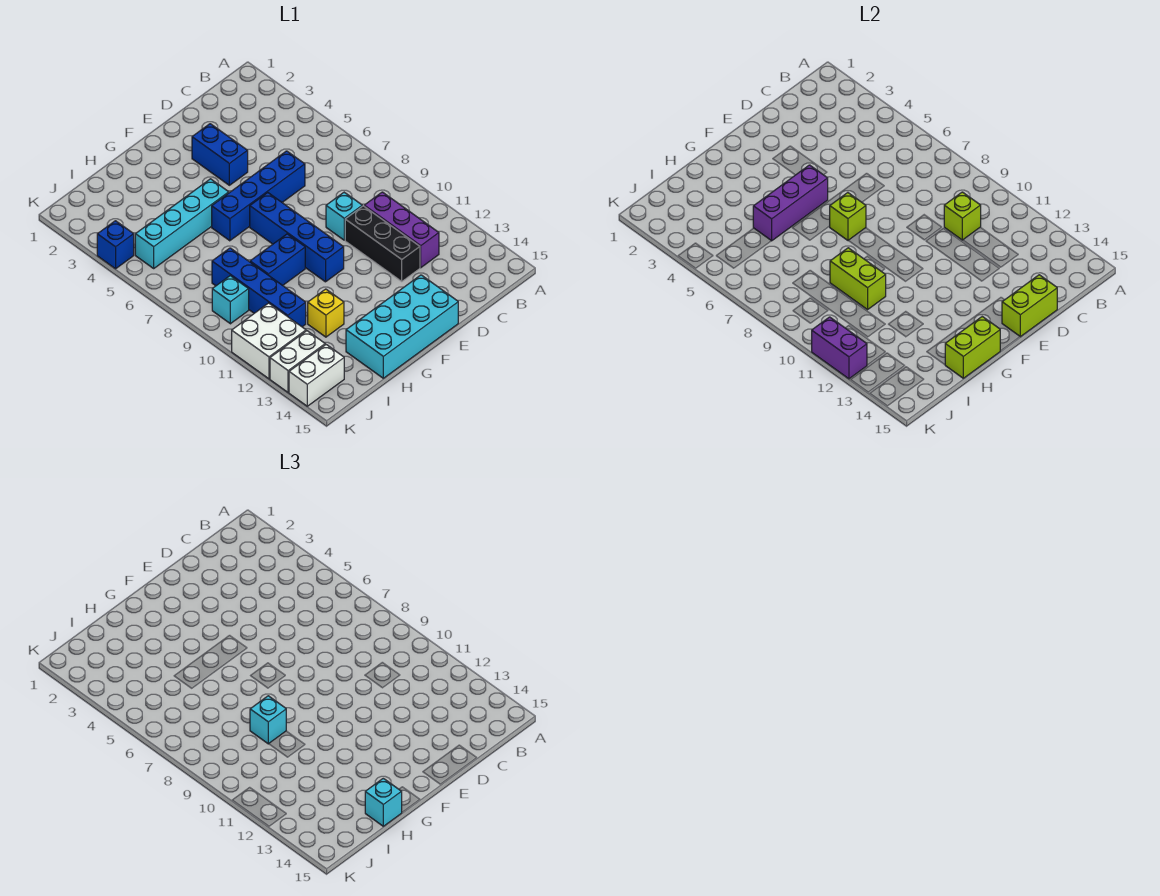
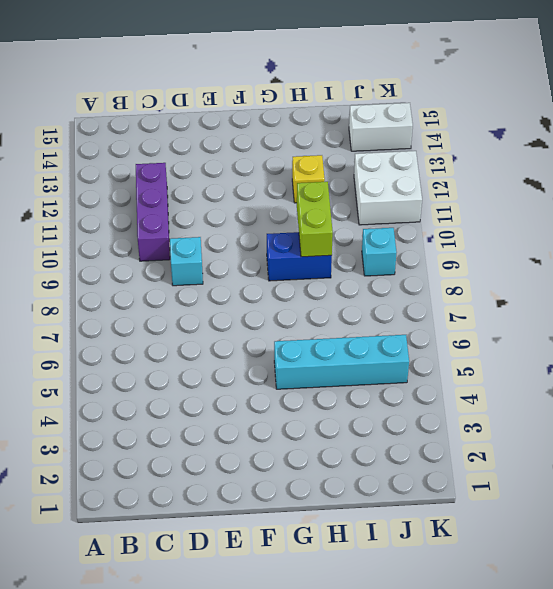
none -> blue brick D6:G6 level 1
none -> black brick D10:D12 level 1
none -> blue brick E3:E4 level 1

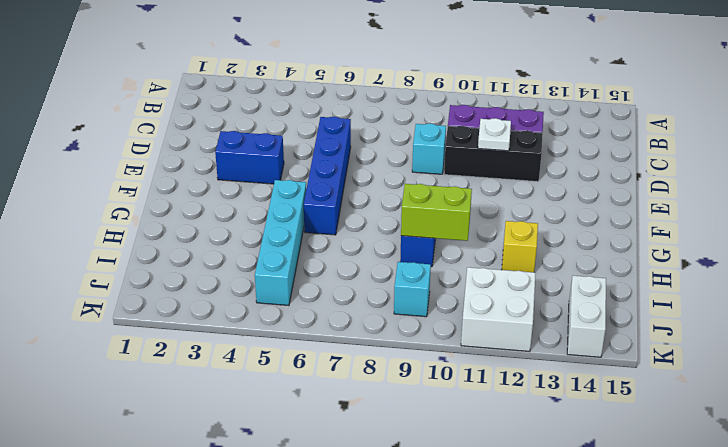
white plate D11 level 2 -> none
none -> cyan brick E14:H15 level 1
none -> blue brick F7:F10 level 1
none -> blue brick I8:I11 level 1

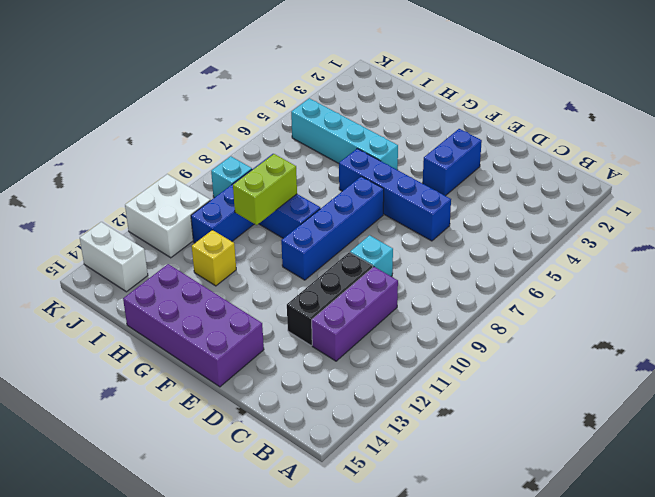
purple brick E14:H15 level 1 -> cyan brick E14:H15 level 1
none -> white brick J13:K13 level 1
none -> blue brick K4 level 1
none -> lime brick C10 level 2

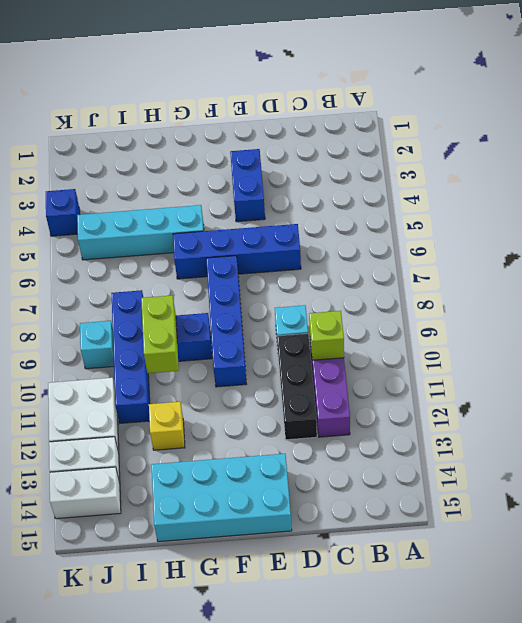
none -> lime brick D15:E15 level 2
none -> purple brick F5:H5 level 2
none -> lime brick F7 level 2

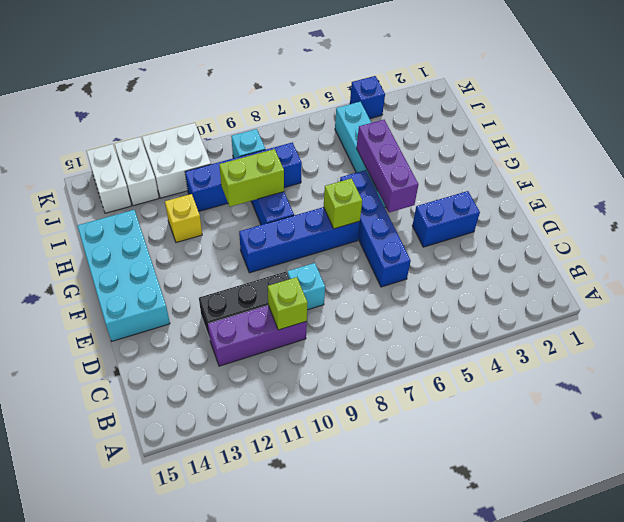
none -> lime brick D15:E15 level 2
none -> lime brick G15:H15 level 2
none -> purple brick K11:K12 level 2

